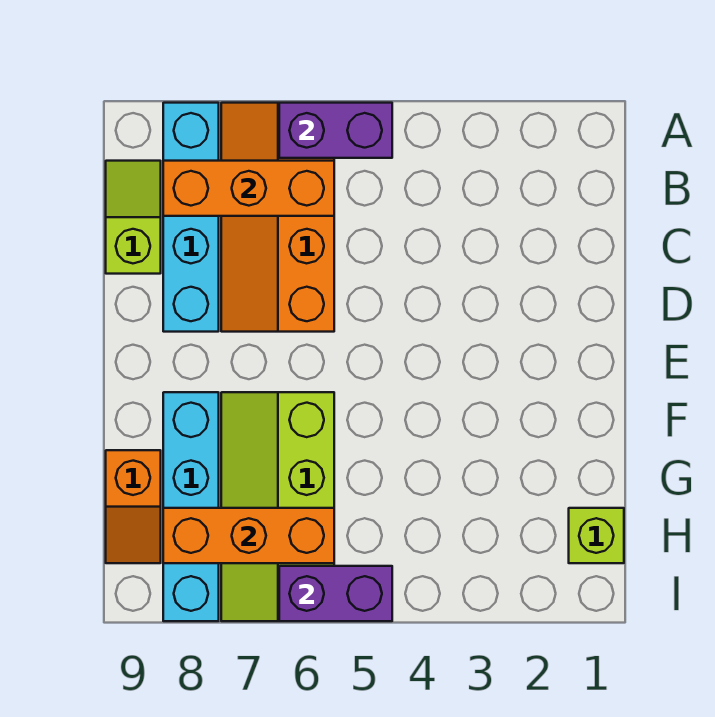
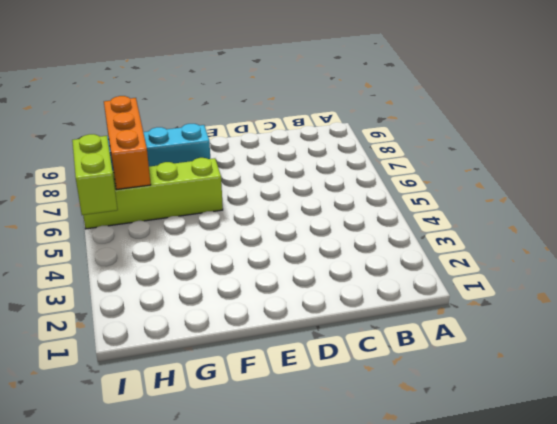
lime brick I5:I6 level 2 -> purple brick I5:I6 level 2
none -> orange slope A6:D7 level 1 top 6
none -> cyan brick A8:D8 level 1

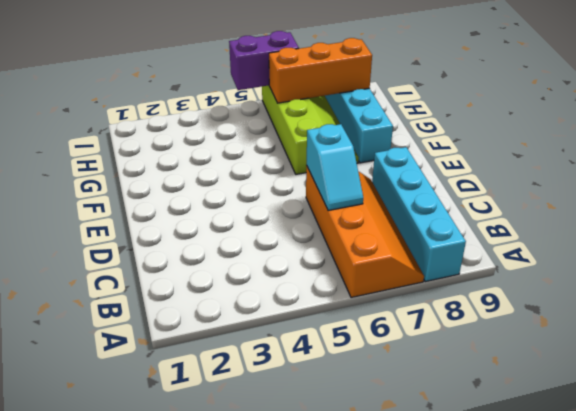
cyan slope C6:D6 level 2 top D -> none
none -> lime slope B9:C9 level 1 top C
none -> orange slope G9:H9 level 1 top G

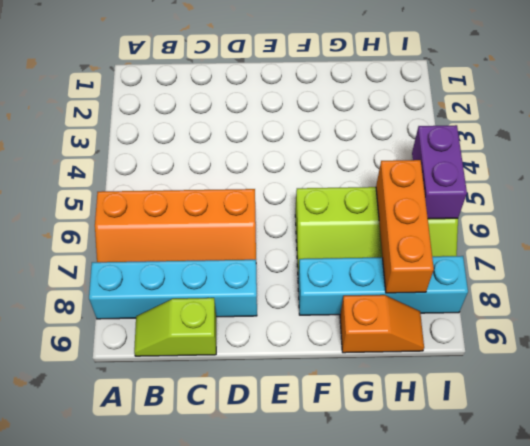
none -> lime brick H1 level 1
none -> purple brick A5:A6 level 2

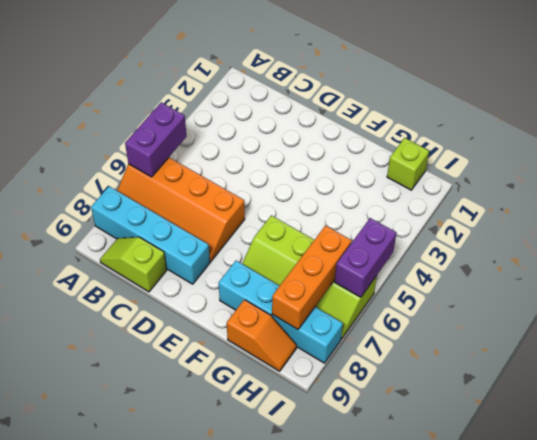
none -> orange brick B6:B8 level 2

